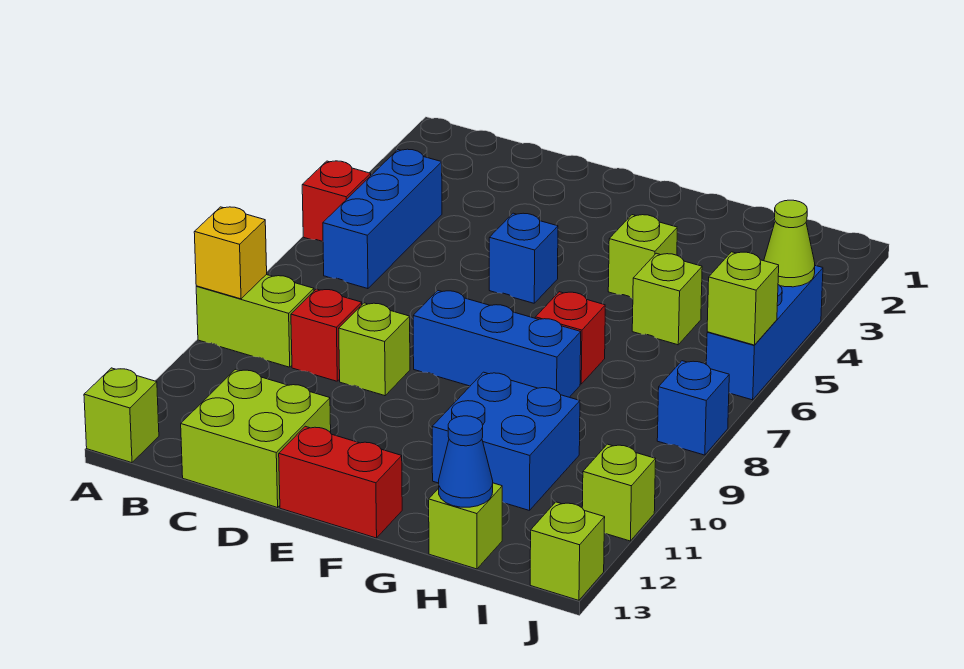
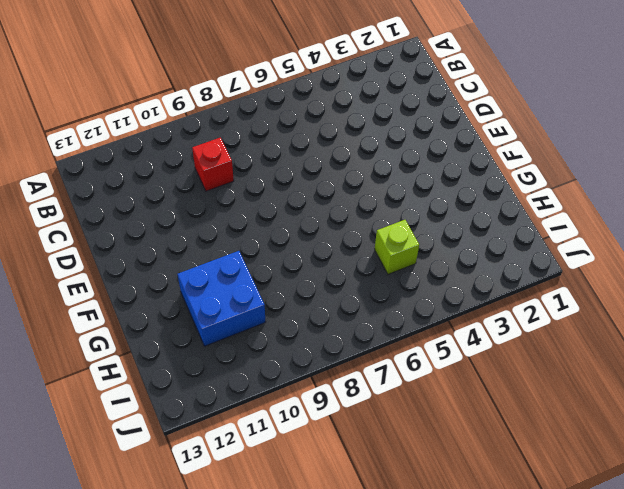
none -> red brick A5 level 1
none -> lime brick A9:B9 level 1
none -> lime brick A13 level 1

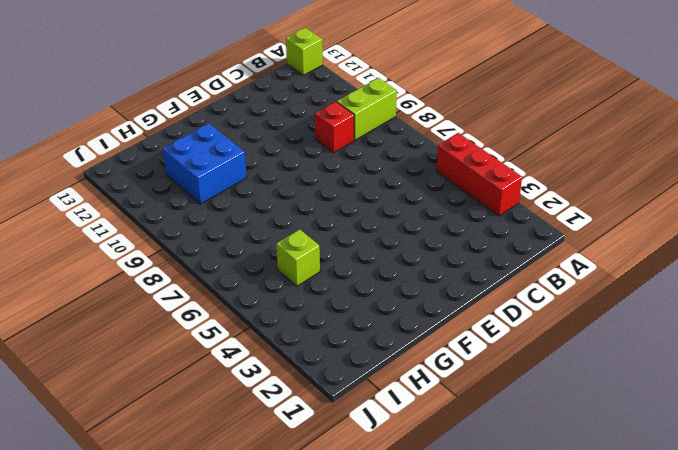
red brick A3:A5 level 1 -> red brick A5 level 1
none -> blue brick B4:B6 level 1
none -> lime brick C12:D13 level 1
none -> lime brick D9 level 1

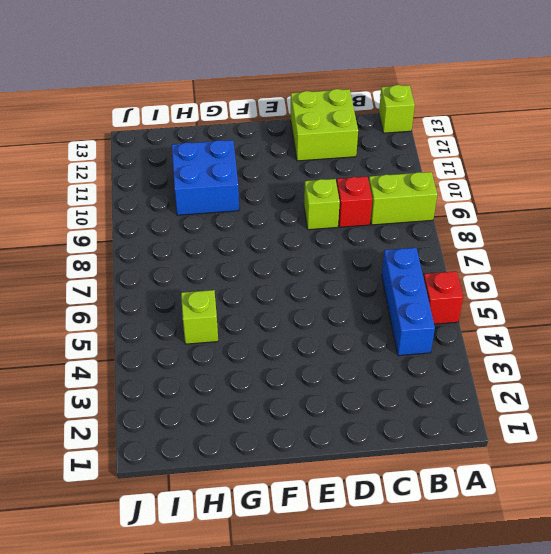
none -> blue brick E5 level 1
none -> blue brick E8:G8 level 1
none -> red brick E13:F13 level 1

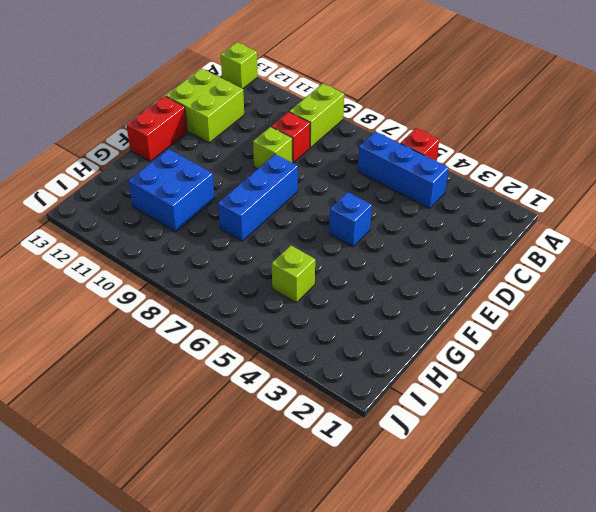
none -> lime brick G4 level 1
none -> red brick G7 level 1
none -> lime brick H13 level 1

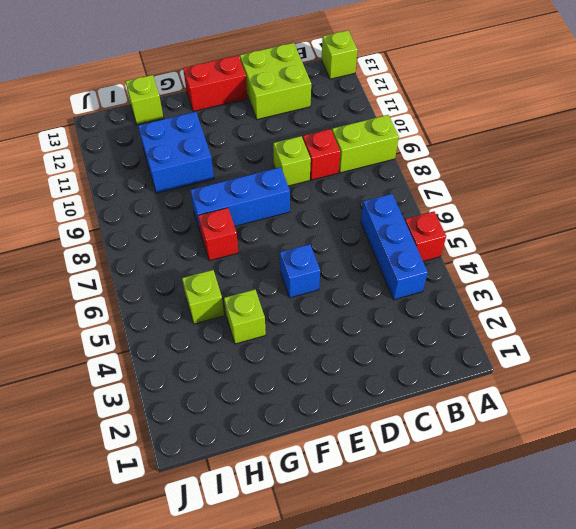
none -> blue brick J4:J6 level 1
none -> blue brick J8 level 1
none -> lime brick J11 level 1

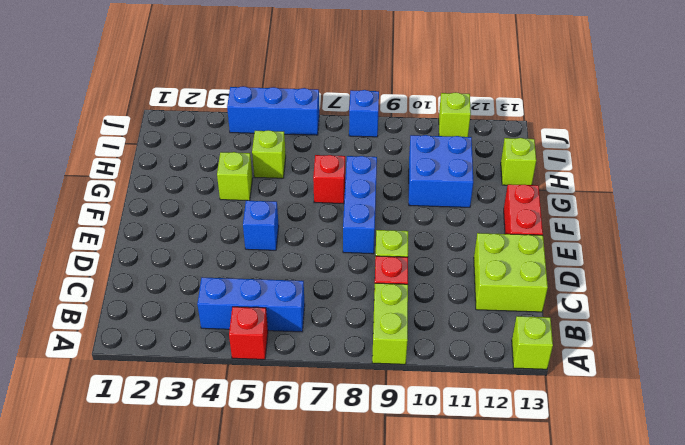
none -> lime brick J13 level 1
none -> yellow brick A9 level 2
none -> blue cone H13 level 2

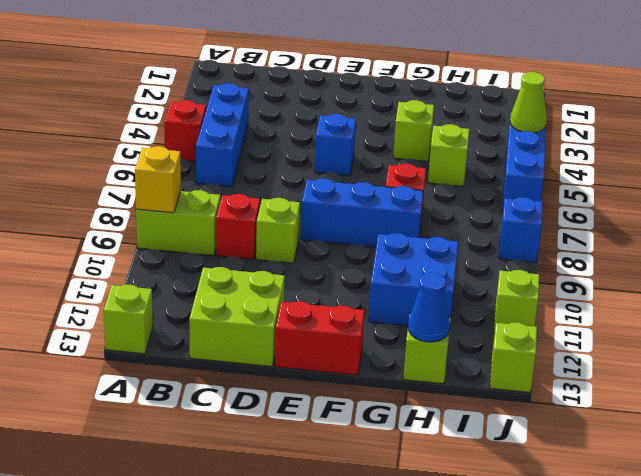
none -> lime brick J6 level 2

